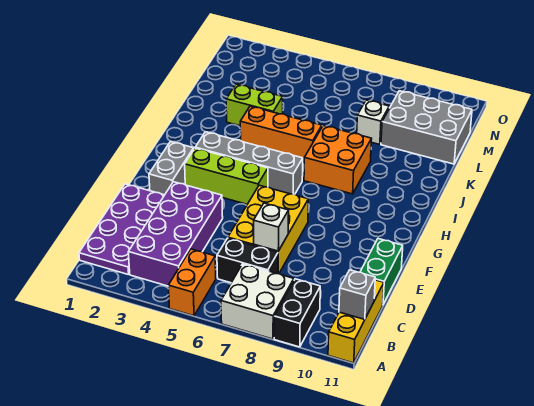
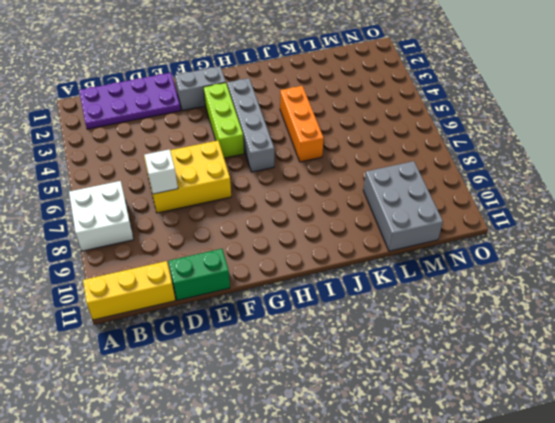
none -> orange brick A5:B5 level 1
none -> black brick A9:B9 level 1
none -> purple brick B3:E4 level 1

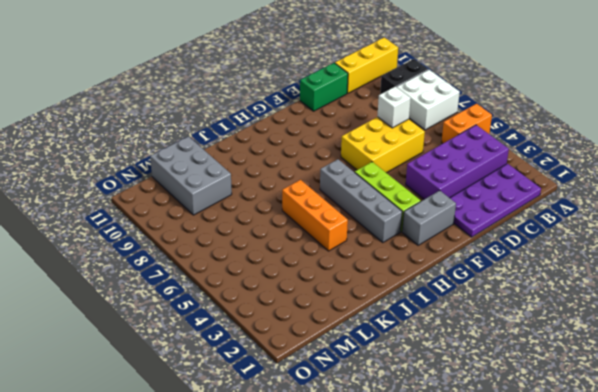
none -> black brick C6:C7 level 1
none -> orange brick I7:J8 level 1
none -> lime brick K3:K4 level 1

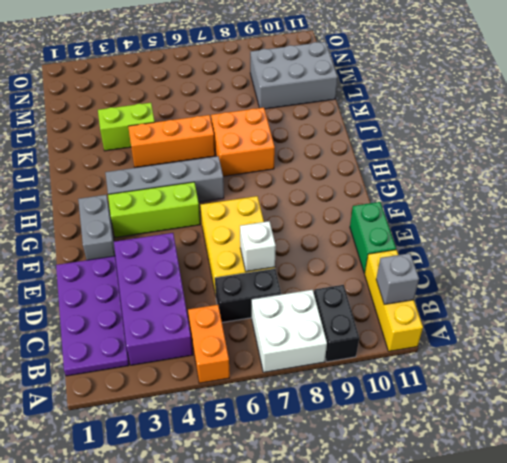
none -> white brick L8 level 1

